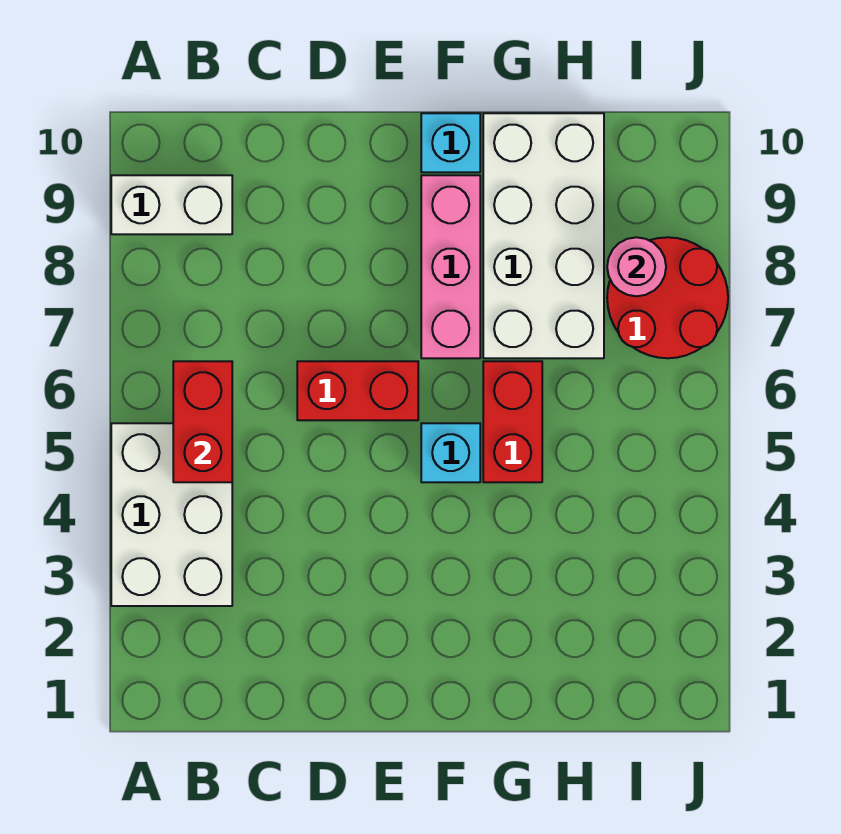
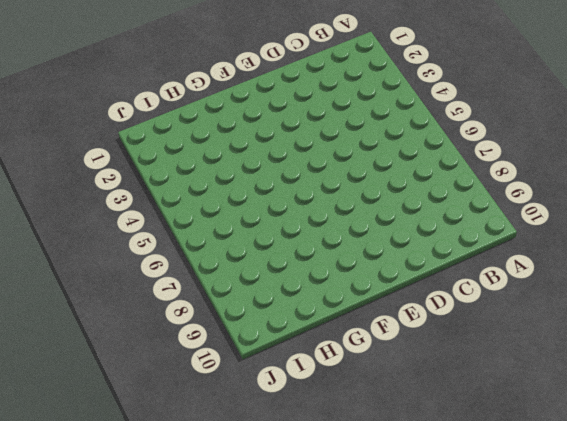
none -> white brick A3:B5 level 1
none -> white brick A9:B9 level 1

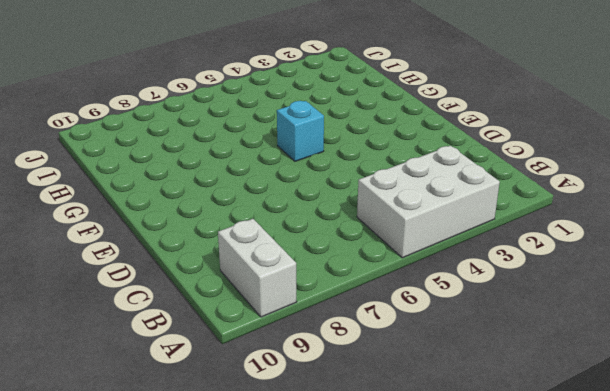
none -> red brick D6:E6 level 1
none -> pink brick F7:F9 level 1

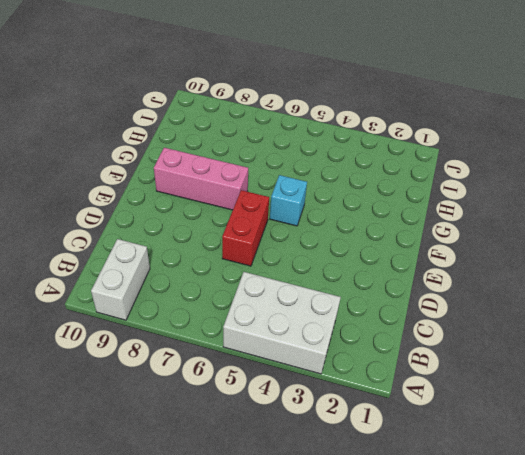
none -> cyan brick F10 level 1
none -> red brick G5:G6 level 1

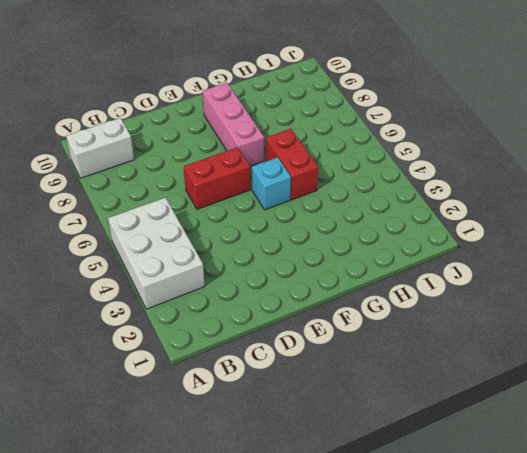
none -> cyan brick F10 level 1
none -> white brick G7:H10 level 1

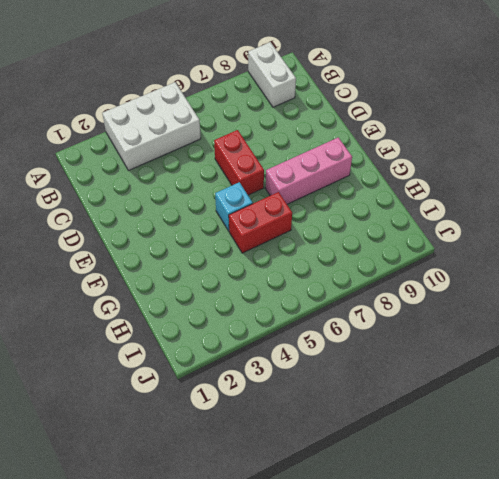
none -> cyan brick F10 level 1
none -> white brick G7:H10 level 1

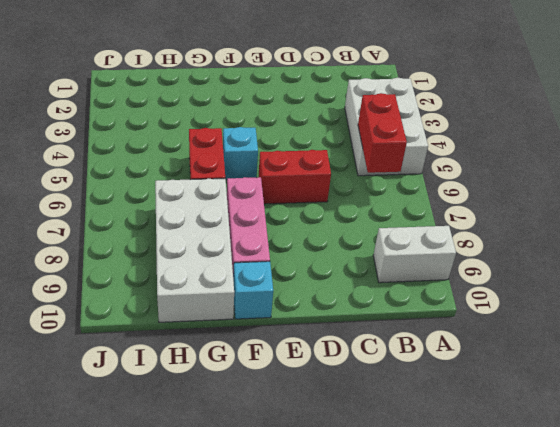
none -> red round brick I7:J8 level 1
none -> pink round brick I8 level 2

